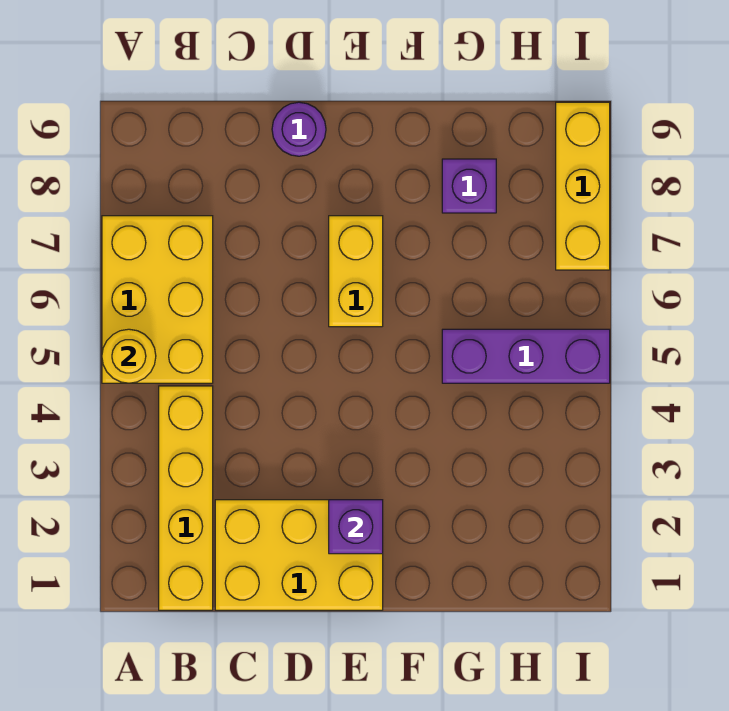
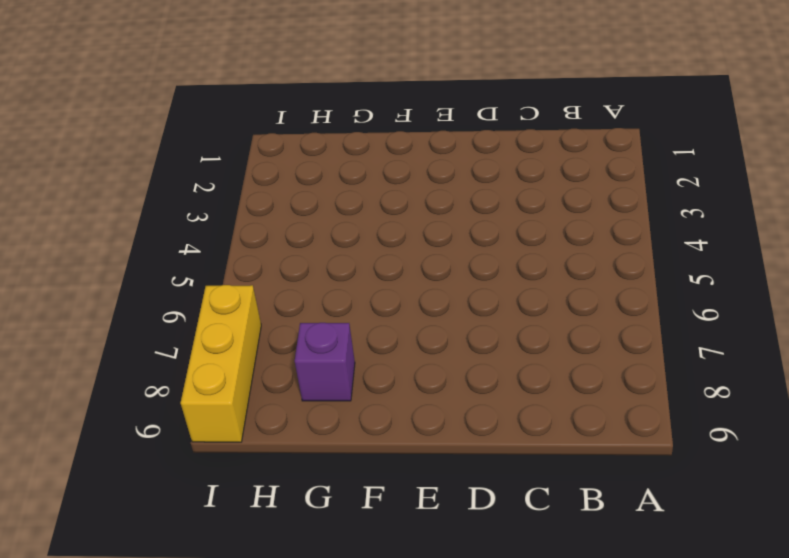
none -> yellow brick A5:B7 level 1
none -> yellow brick B1:B4 level 1

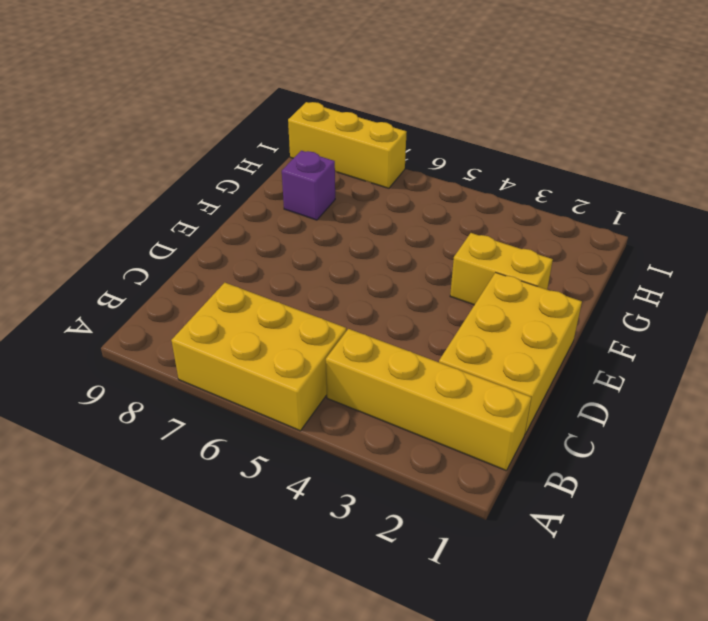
yellow brick F2:F3 level 1 -> yellow brick E6:E7 level 1
none -> purple round brick D9 level 1
none -> purple brick G5:I5 level 1

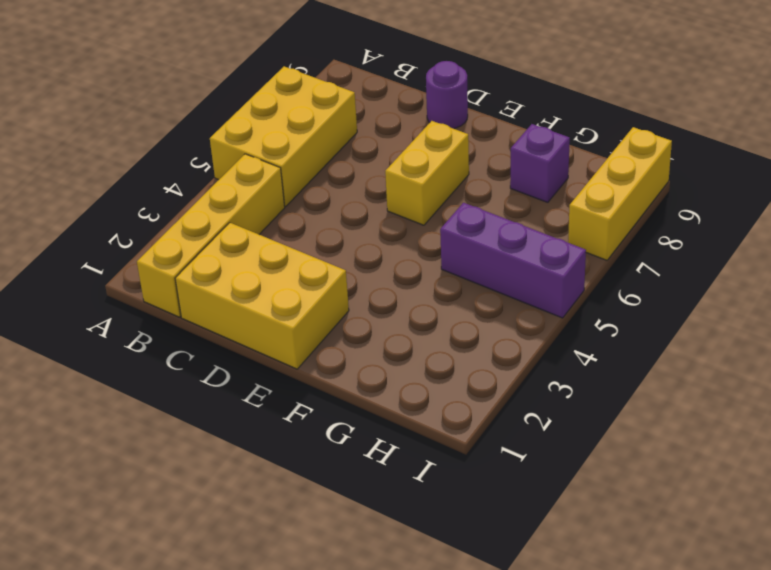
none -> yellow round brick A5 level 2
none -> purple brick E2 level 2

